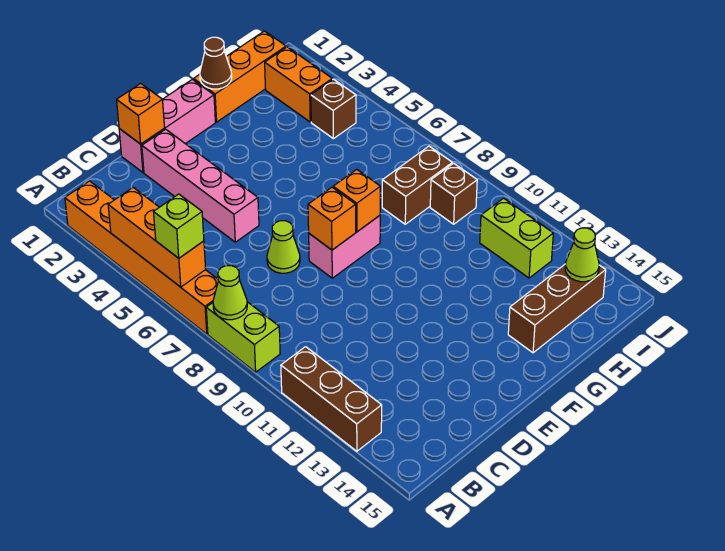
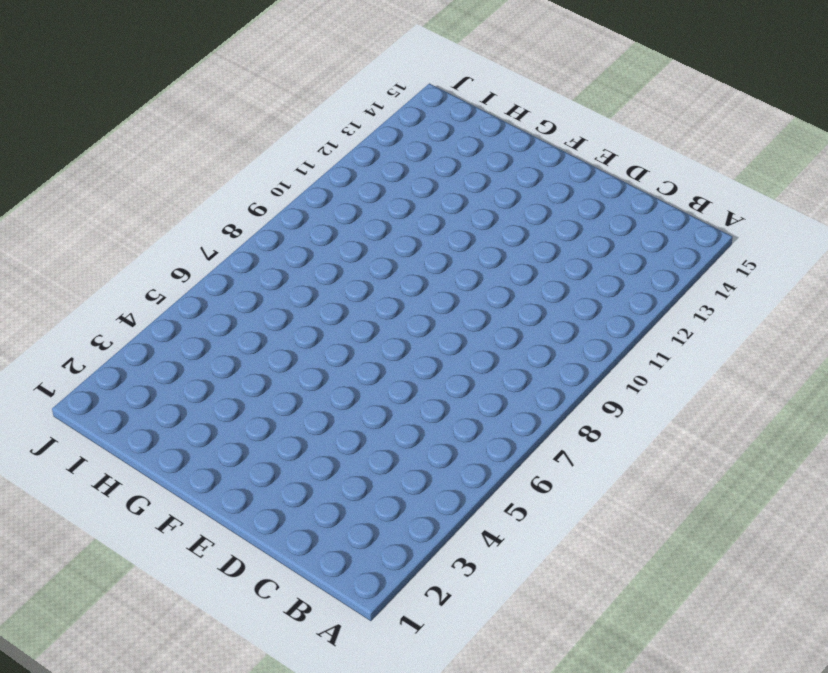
none -> orange brick A2:A7 level 1
none -> lime brick A8:A9 level 1
none -> brown brick A11:A13 level 1

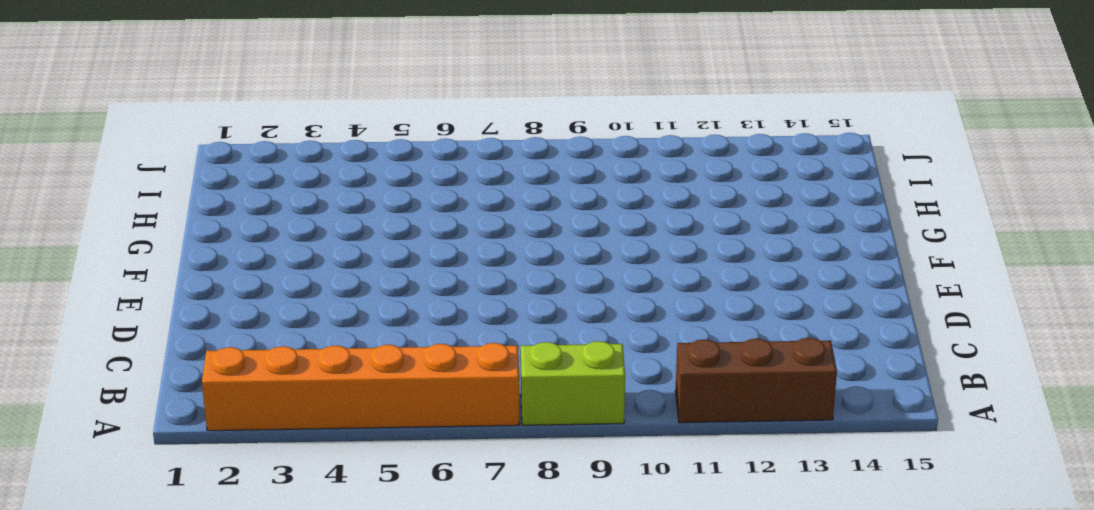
none -> pink brick D1:F1 level 1
none -> pink brick D2:D5 level 1
none -> lime cone D7 level 1

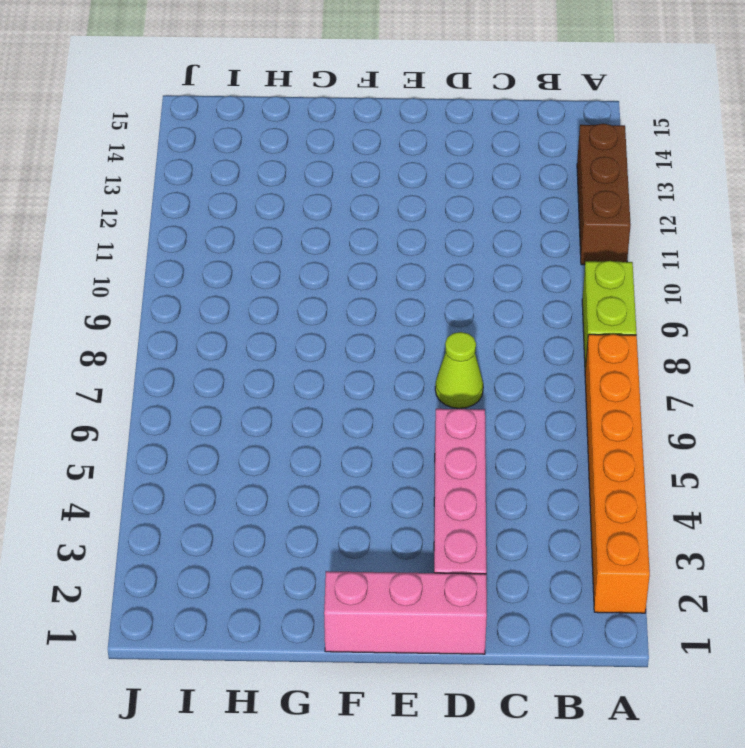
none -> pink brick E8:F8 level 1
none -> orange brick G1:I1 level 1
none -> brown brick G14:I14 level 1

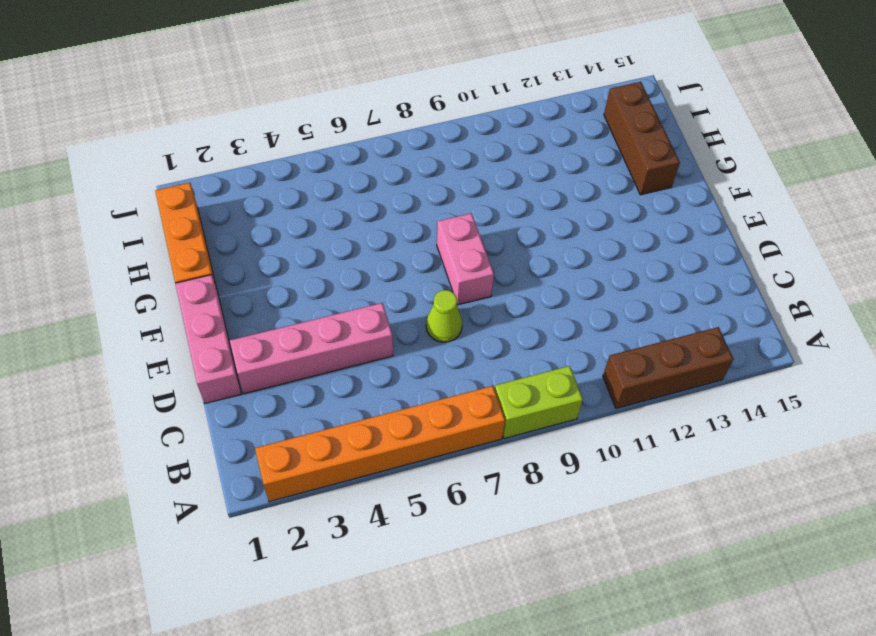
none -> brown brick H8:I8 level 1
none -> orange brick I2:I3 level 1
none -> brown brick I4 level 1

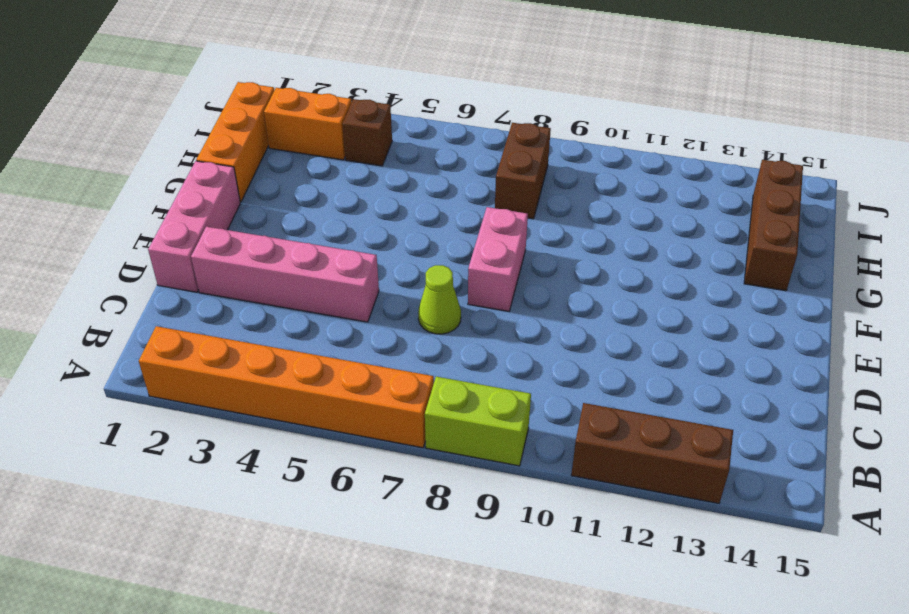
none -> brown brick I9 level 1
none -> lime brick I11:I12 level 1
none -> orange brick A4:A6 level 2

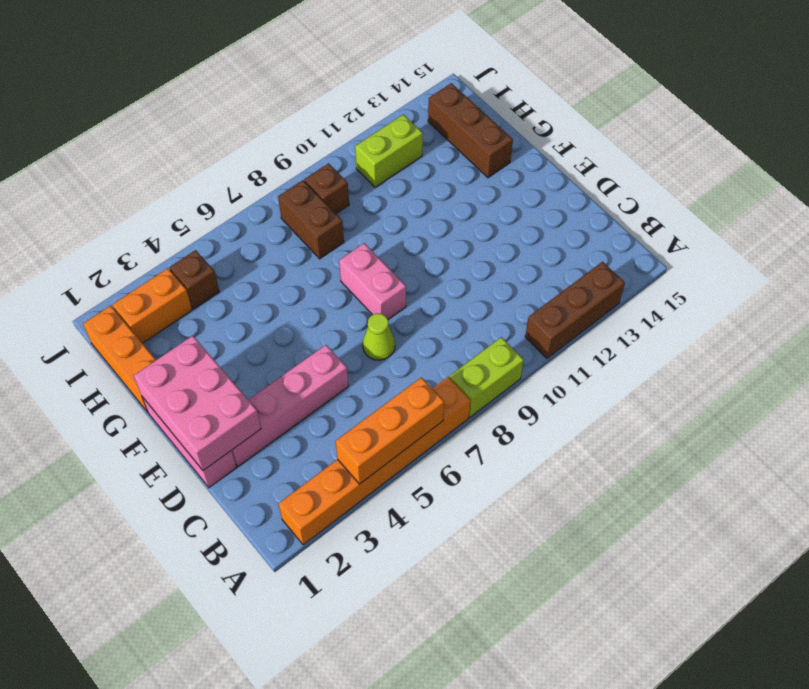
pink brick D1:F2 level 2 -> orange brick D1 level 2
none -> lime cone A8 level 2
none -> orange brick E8 level 2
none -> orange brick F8 level 2

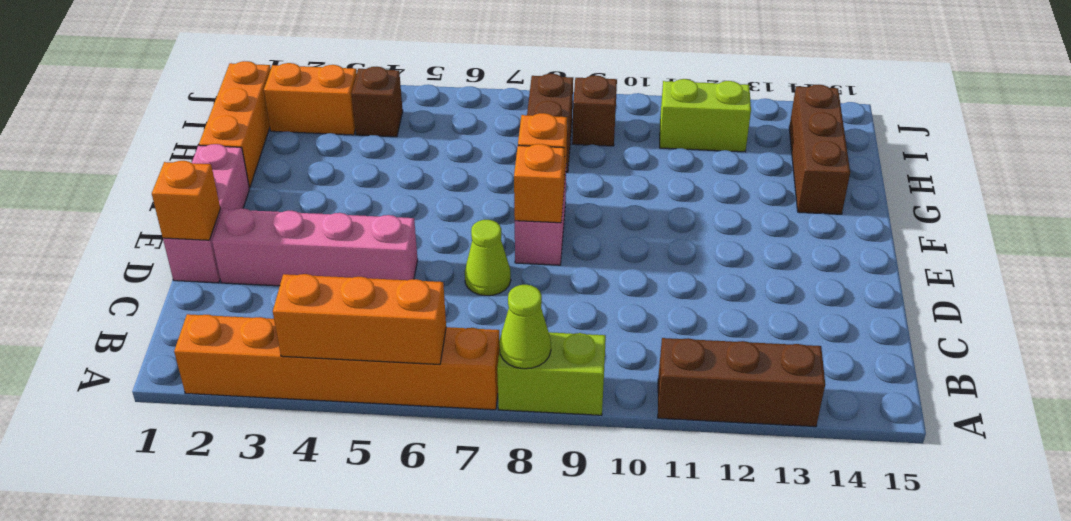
none -> brown cone G1 level 2
none -> lime cone I14 level 2
none -> lime brick A6 level 3

